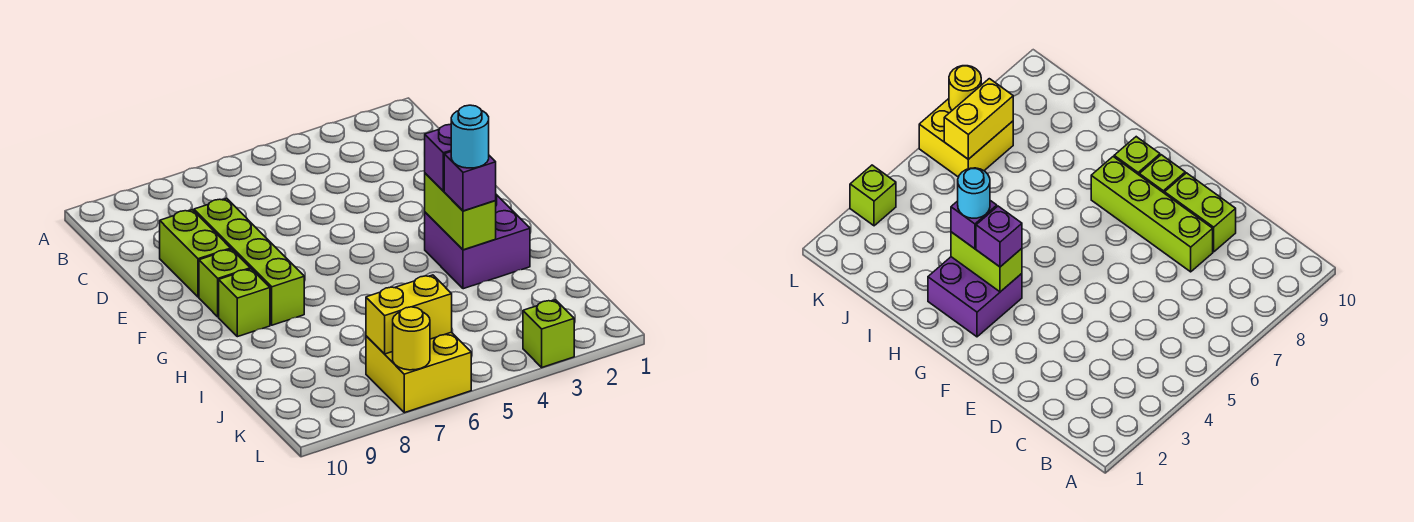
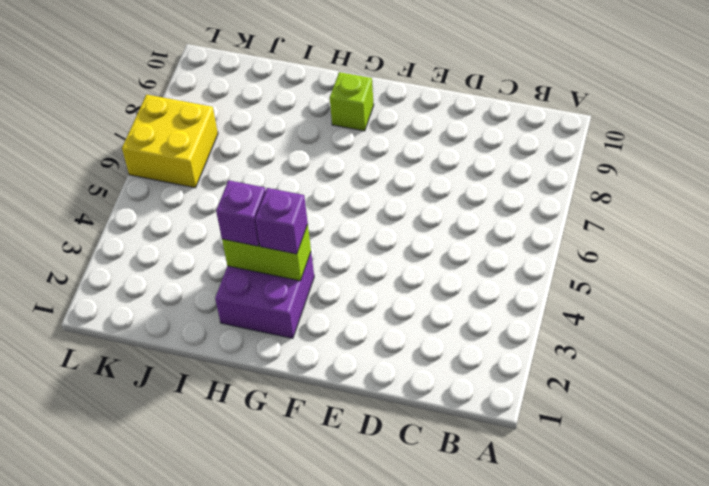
none -> lime brick D8:G8 level 1
none -> lime brick D9:E9 level 1
none -> lime brick F9 level 1

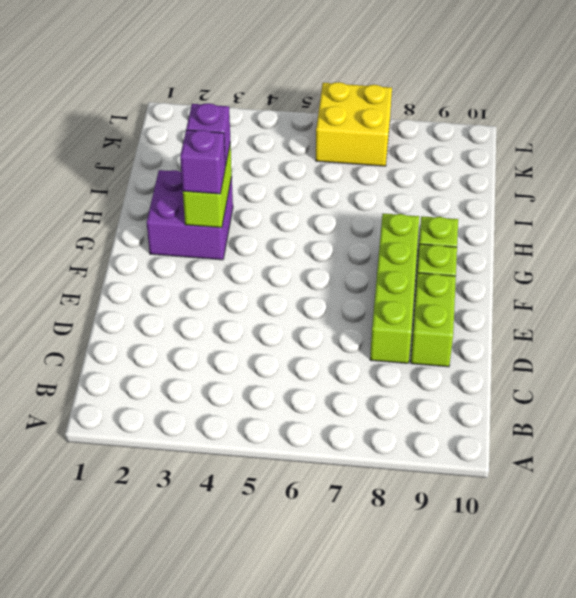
none -> lime brick L3 level 1
none -> yellow brick K6:K7 level 2
none -> yellow round brick L7 level 2

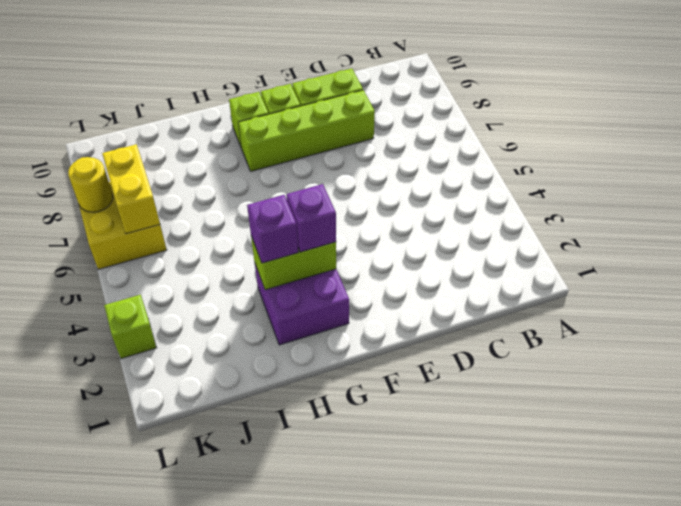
none -> cyan round brick H3 level 4

